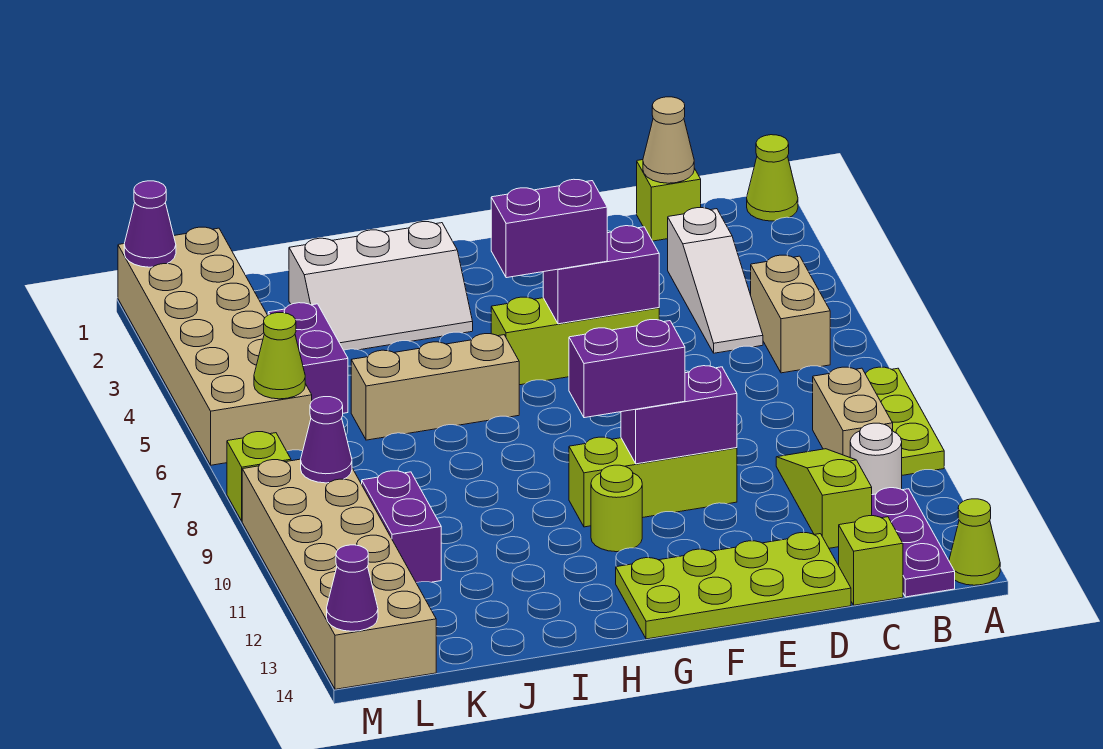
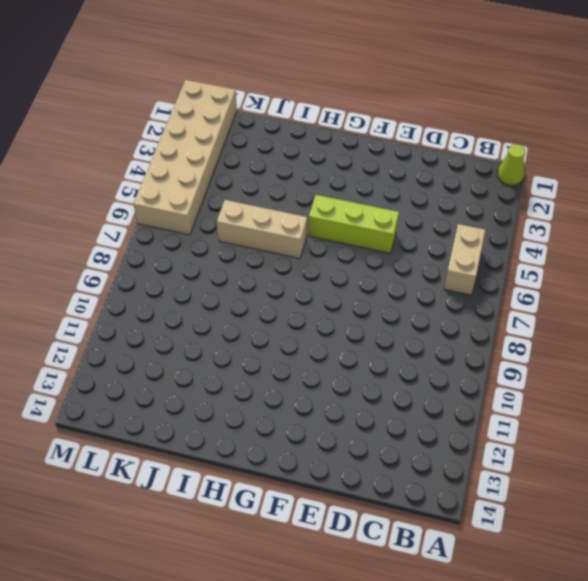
none -> lime plate A8:A10 level 1
none -> lime cone A14 level 1
none -> tan brick B9:B10 level 1
none -> white round brick B11 level 1

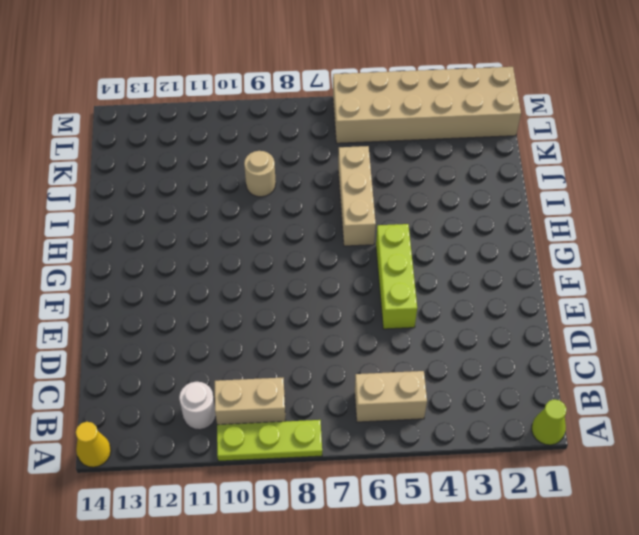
yellow cone A14 level 1 -> lime cone A14 level 1
tan round brick J9 level 1 -> none
none -> purple plate B12:B14 level 1
none -> lime brick C1 level 1
none -> white slope C3:C5 level 1 top 3
none -> lime slope C10:C12 level 1 top 12

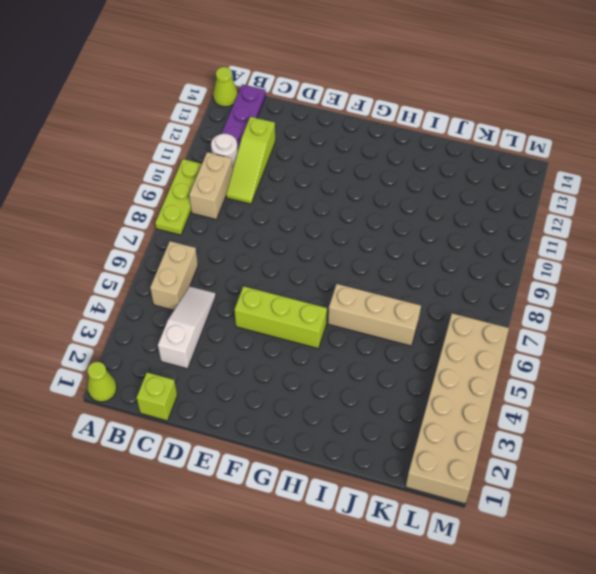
none -> lime brick C14 level 1
none -> lime plate D13:G14 level 1
none -> lime brick E10:G10 level 1
none -> lime round brick G11 level 1

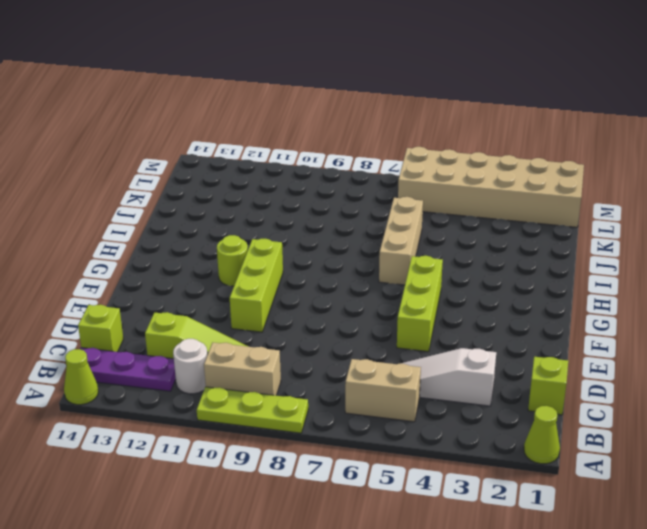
none -> lime plate D13:G14 level 1
none -> white slope H2:J3 level 1 top 2
none -> purple brick K4:K5 level 1
none -> purple brick K10:K11 level 1

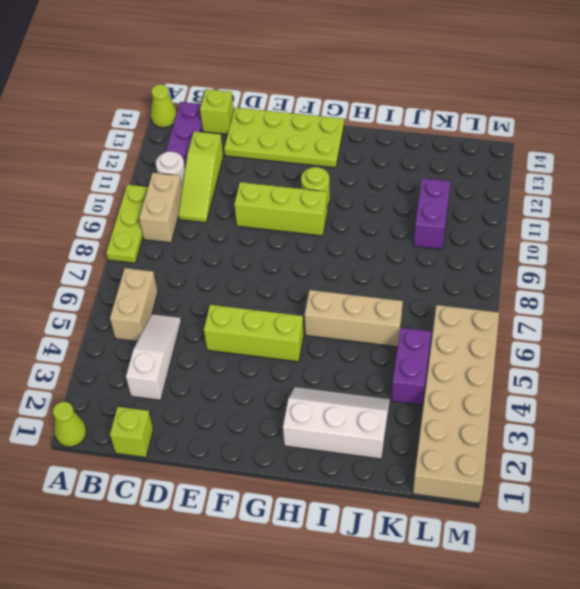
none -> tan brick L9:M14 level 1
none -> lime brick M8 level 1
none -> tan cone C1 level 2
none -> purple brick E5:F5 level 2

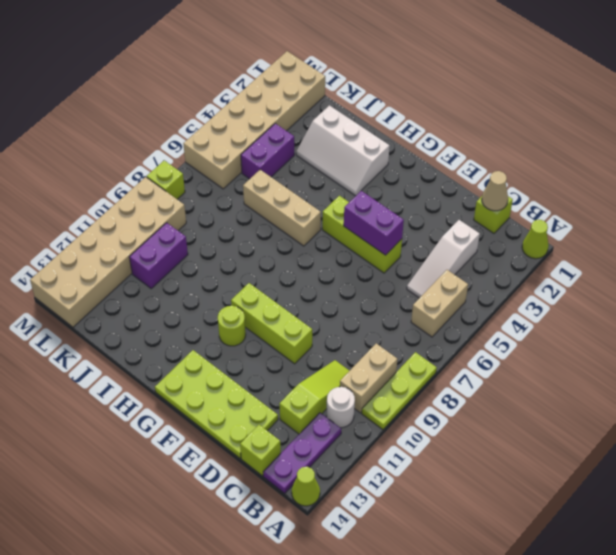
none -> purple brick E10:F10 level 2
none -> lime cone L6 level 2
none -> purple cone L9 level 2
none -> purple cone M1 level 2

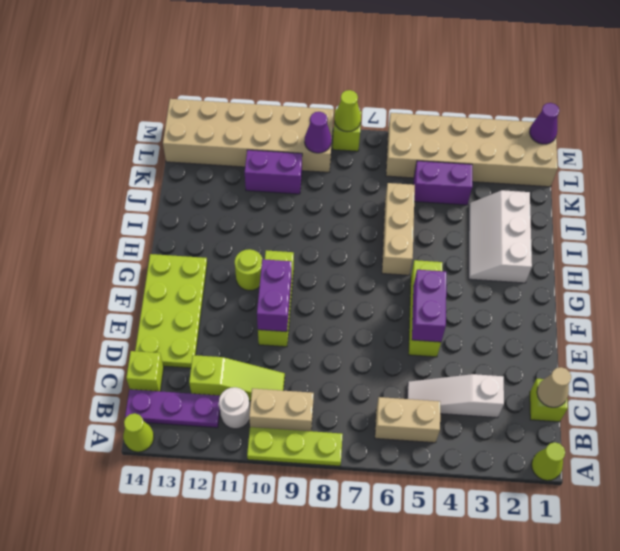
lime cone M8 level 2 -> lime cone L6 level 2
none -> purple cone M14 level 2
none -> purple brick F5:G5 level 3
none -> purple brick F10:G10 level 3

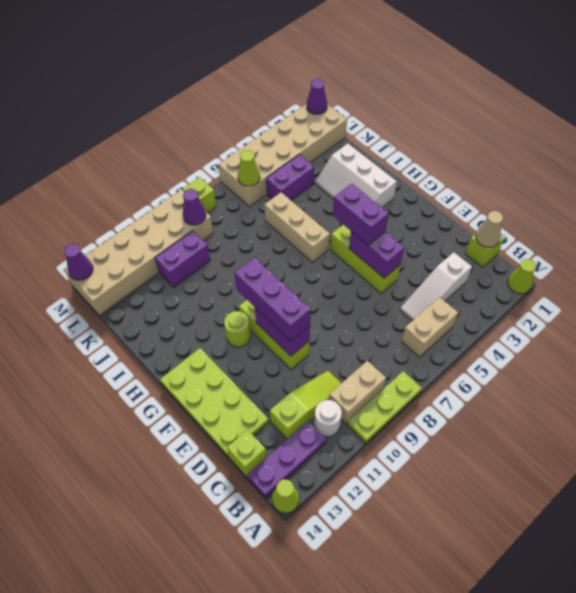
purple brick E10:G10 level 3 -> purple brick F10:G10 level 3

